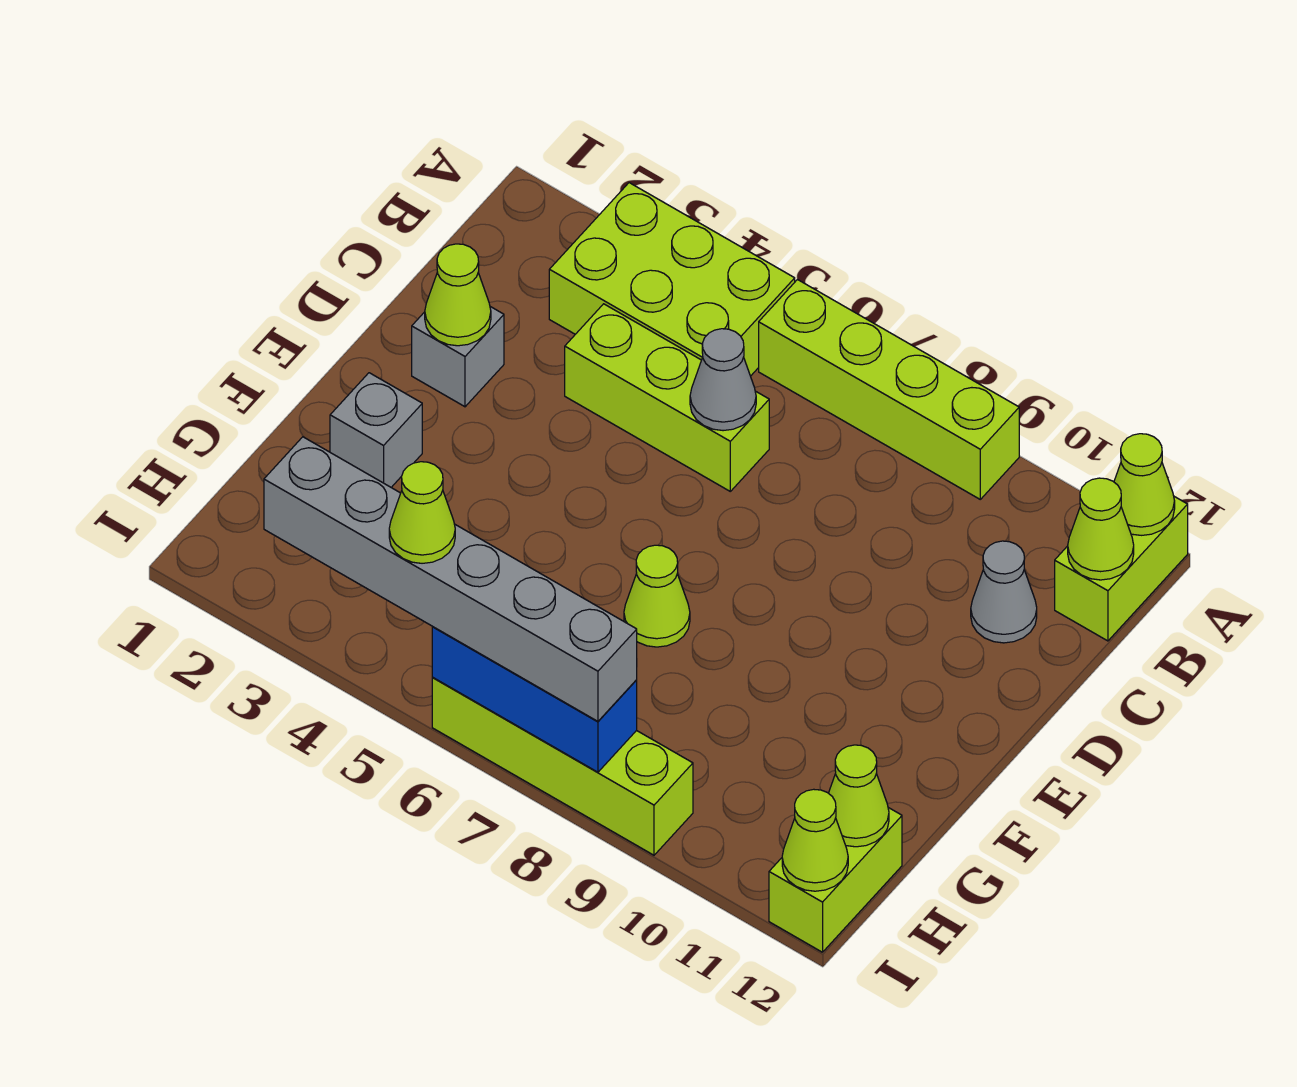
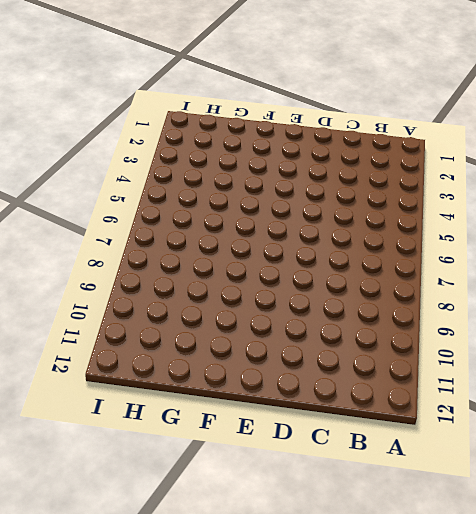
none -> lime brick A3:B5 level 1
none -> lime brick A6:A9 level 1
none -> lime brick A12:B12 level 1

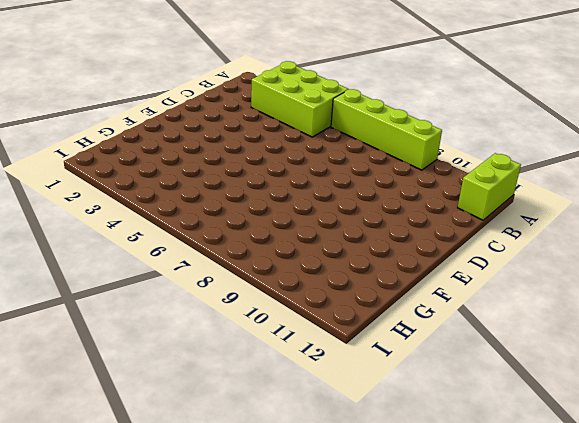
none -> lime brick C4:C6 level 1
none -> grey cone C11 level 1
none -> grey brick D2 level 1

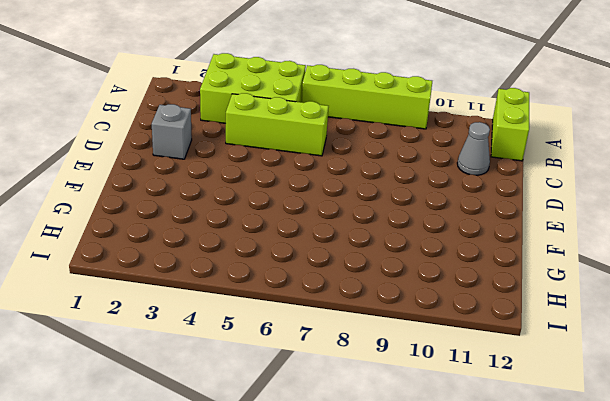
none -> grey brick F2 level 1
none -> lime cone F7 level 1
none -> lime brick H12:I12 level 1

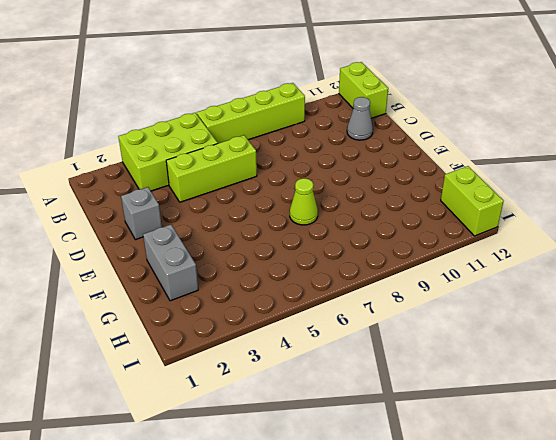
grey brick F2:G2 level 1 -> grey brick F2 level 1
none -> lime brick I6:I9 level 1
none -> lime cone A12 level 2
none -> lime cone B12 level 2

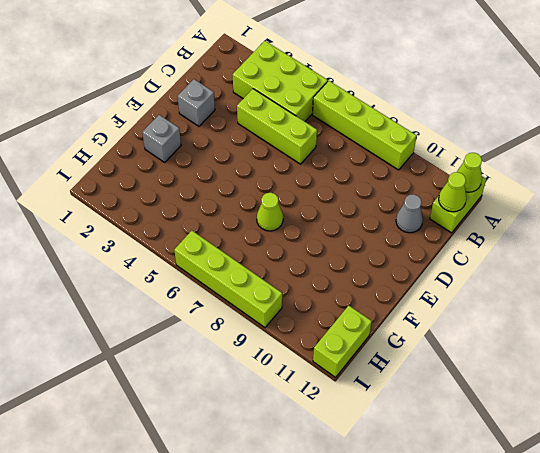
none -> grey cone C6 level 2
none -> lime cone D2 level 2
none -> lime cone H12 level 2

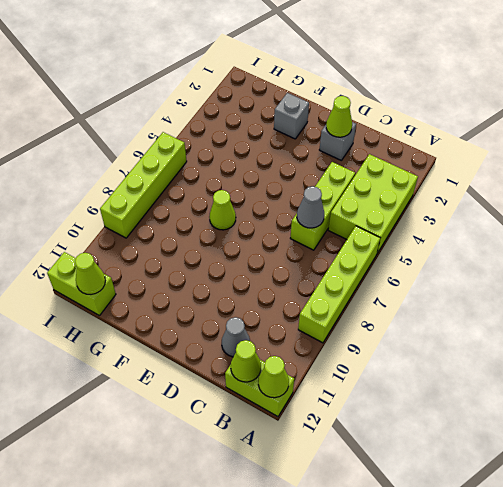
none -> blue brick I6:I8 level 2
none -> lime cone I12 level 2
none -> grey brick I3:I8 level 3

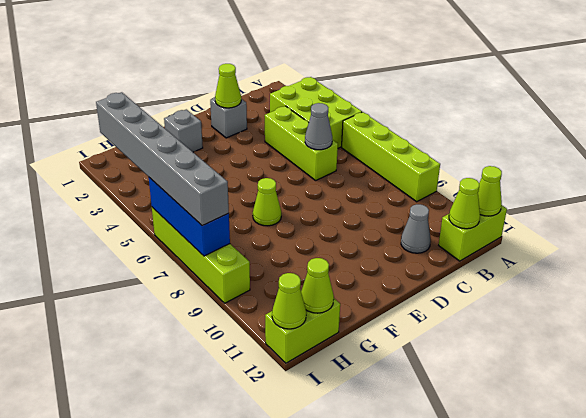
none -> lime cone I5 level 4

